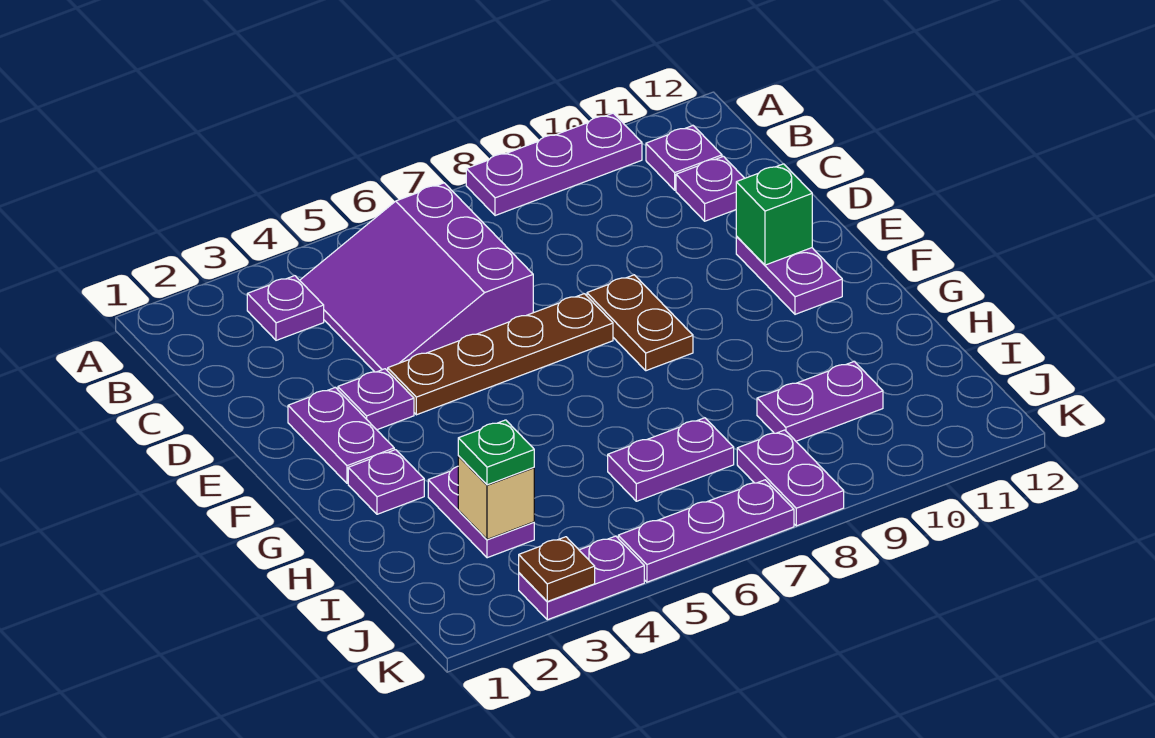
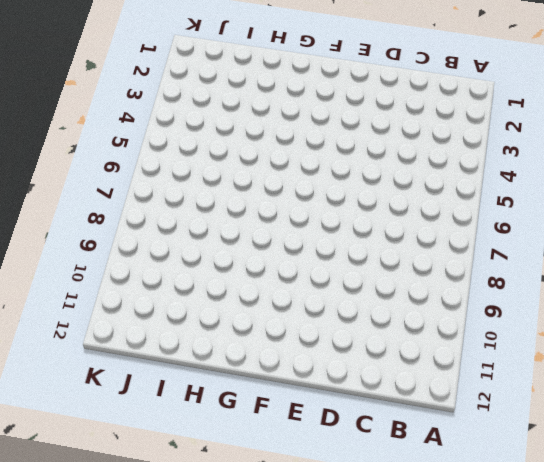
none -> purple plate A8:A10 level 1
none -> purple plate B3 level 1
none -> purple slope B4:D6 level 1 top 6

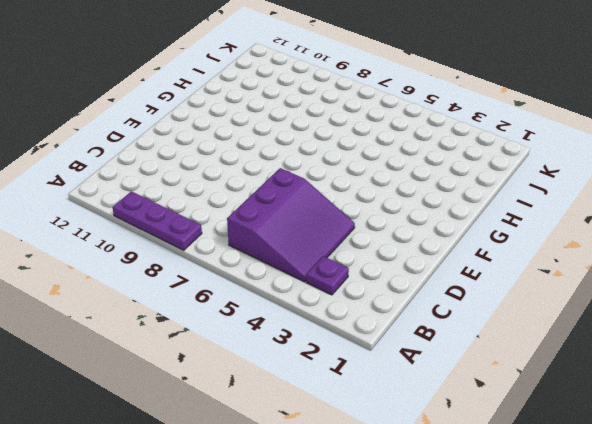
none -> purple plate B11 level 1
none -> purple plate C11 level 1
none -> purple plate E2:F2 level 1

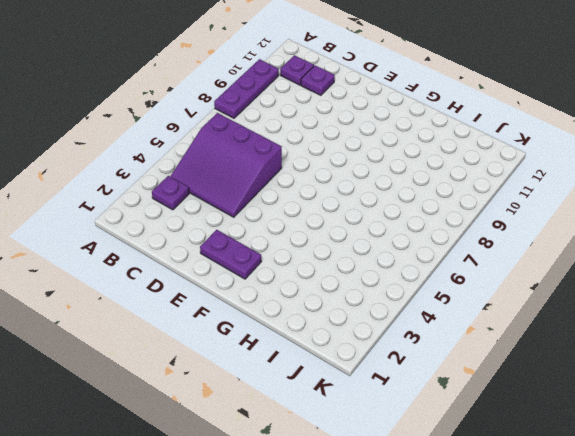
none -> purple plate E3 level 1
none -> brown plate E4:E7 level 1
none -> brown plate E8:F8 level 1

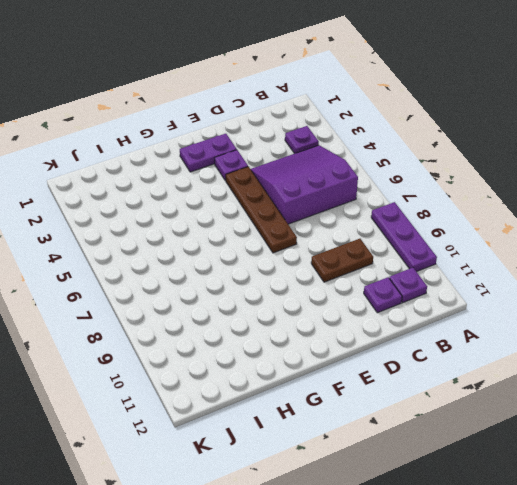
brown plate C9:D9 level 1 -> brown plate E8:F8 level 1
none -> purple plate E11:F11 level 1
none -> purple plate G2 level 1
none -> purple plate H3:I3 level 1

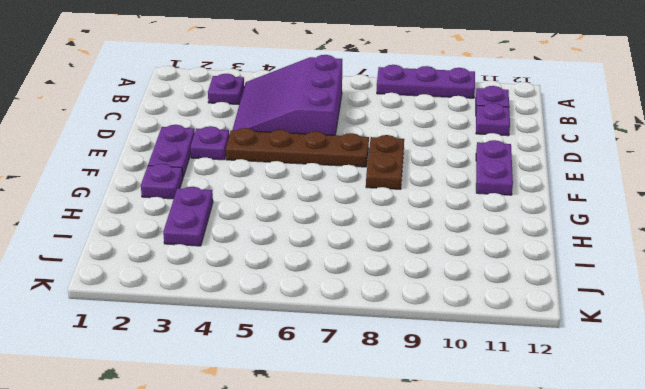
none -> purple plate I6:I7 level 1
none -> purple plate I9:I10 level 1
none -> purple plate J8:K8 level 1

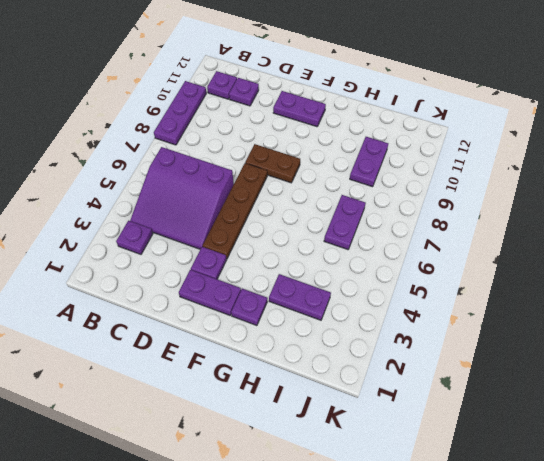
none -> purple plate J8:K8 level 1
none -> purple plate K3:K4 level 1
none -> purple plate K5:K7 level 1

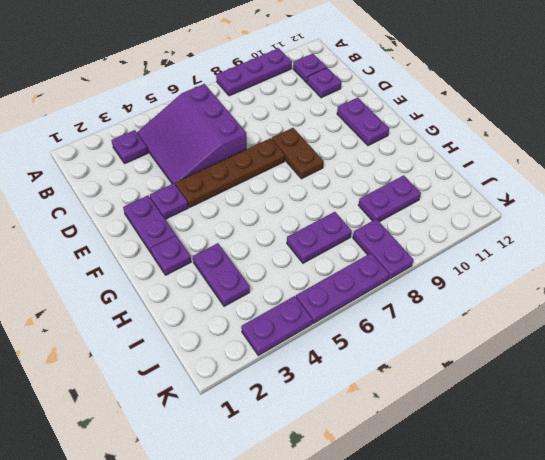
none -> green brick E11 level 2
none -> tan brick I3 level 2
none -> brown plate K3 level 2

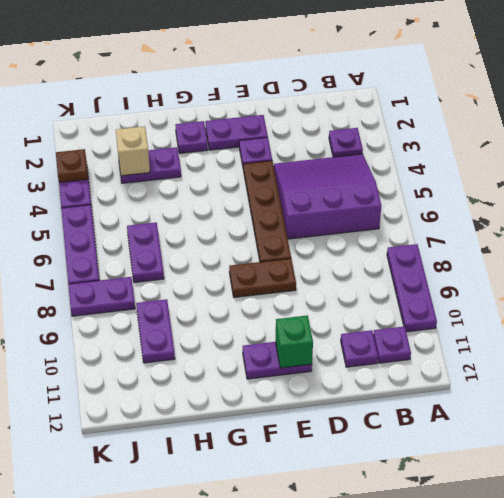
none -> green plate I3 level 3

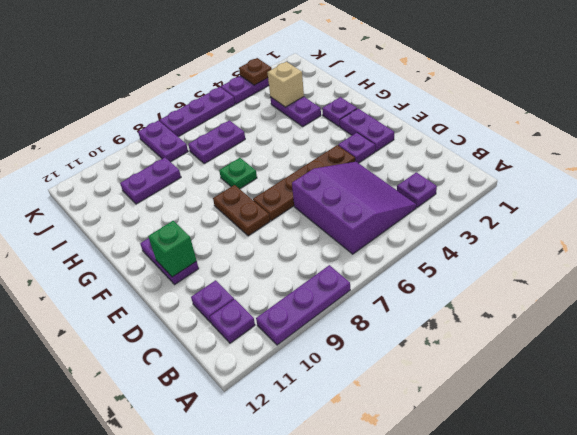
green plate G7 level 1 -> green plate I3 level 3

